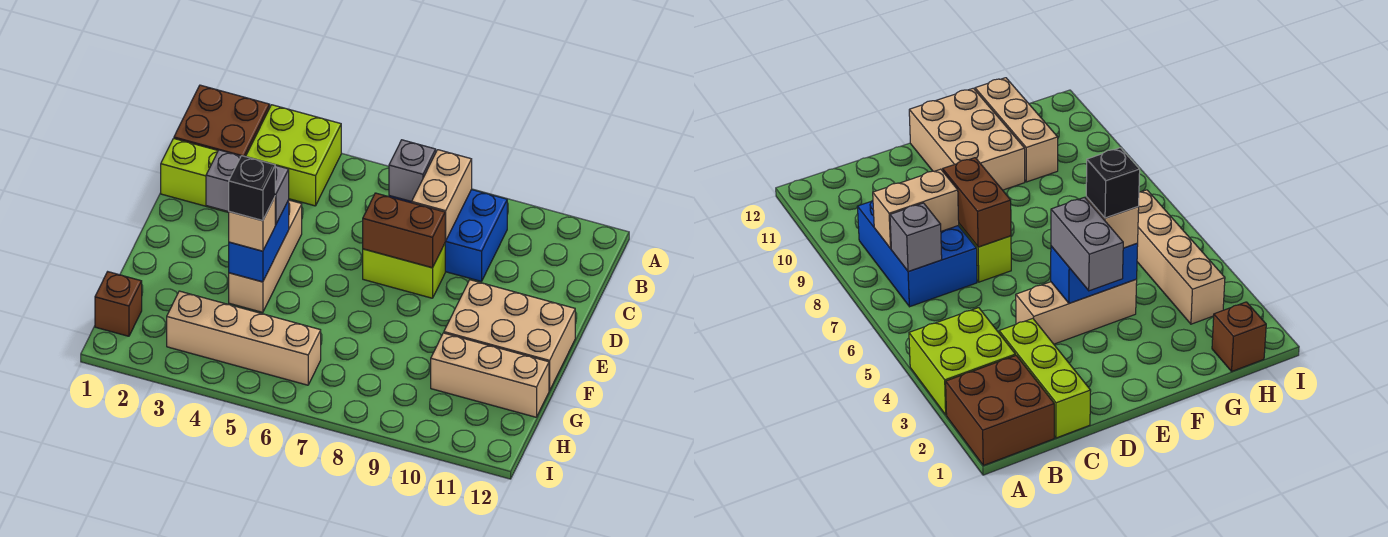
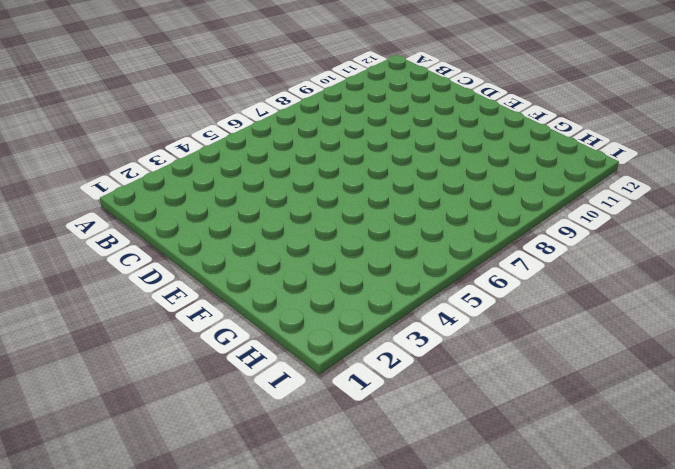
none -> brown brick A1:B2 level 1
none -> lime brick A3:B4 level 1
none -> blue brick B7:C9 level 1

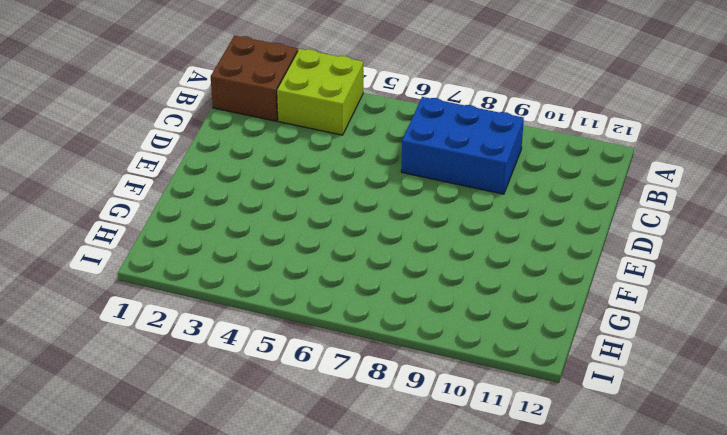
none -> lime brick C1:C3 level 1
none -> tan brick D4:F4 level 1
none -> lime brick D7:D8 level 1

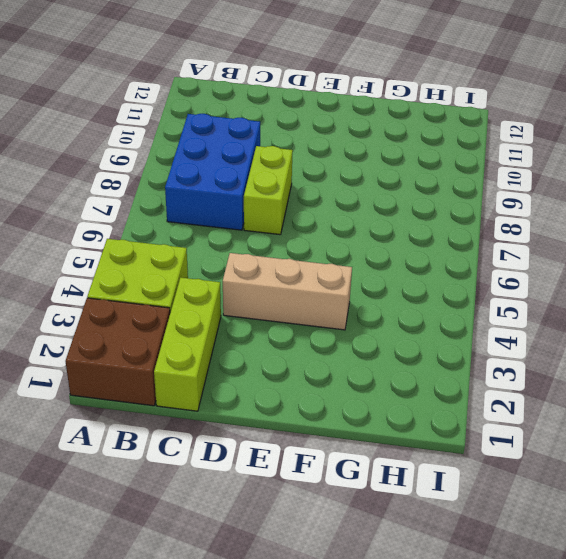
none -> tan brick E10:F12 level 1
none -> tan brick G10:G12 level 1
none -> brown brick H1 level 1

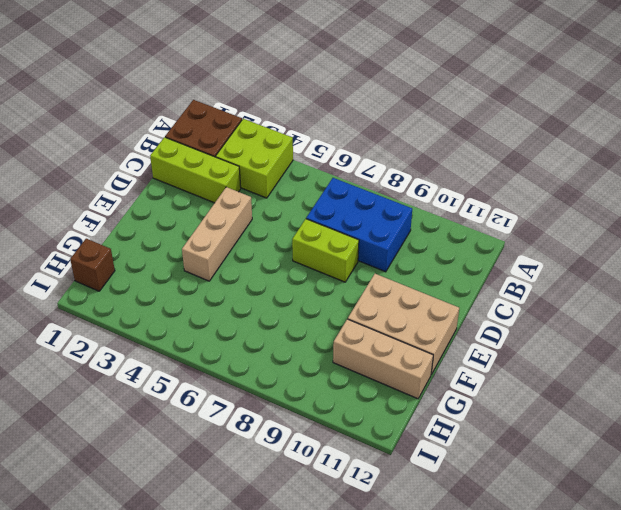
none -> tan brick H3:H6 level 1
none -> grey brick B7 level 2
none -> tan brick B8:C8 level 2

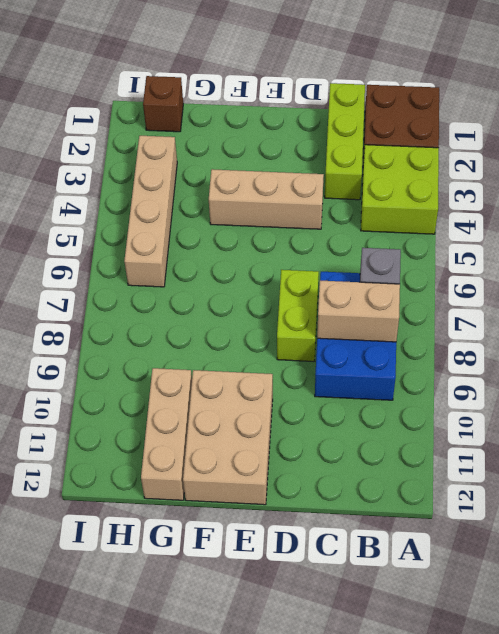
none -> brown brick D7:D8 level 2
none -> blue brick E4:F4 level 2
none -> grey brick E3:E4 level 3

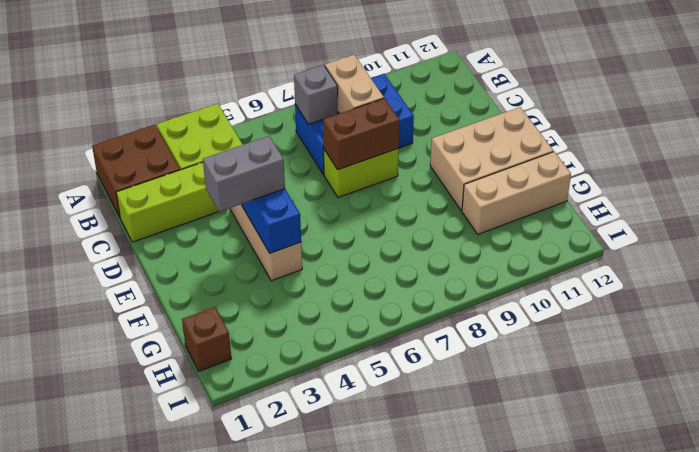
none -> tan brick H3:H6 level 1
none -> tan brick F4 level 3
none -> black brick F4 level 4

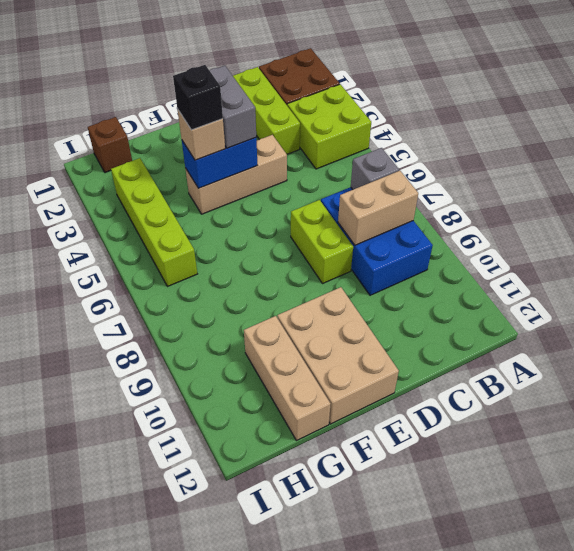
lime brick H3:H6 level 1 -> tan brick H3:H6 level 1
none -> brown brick D7:D8 level 2

